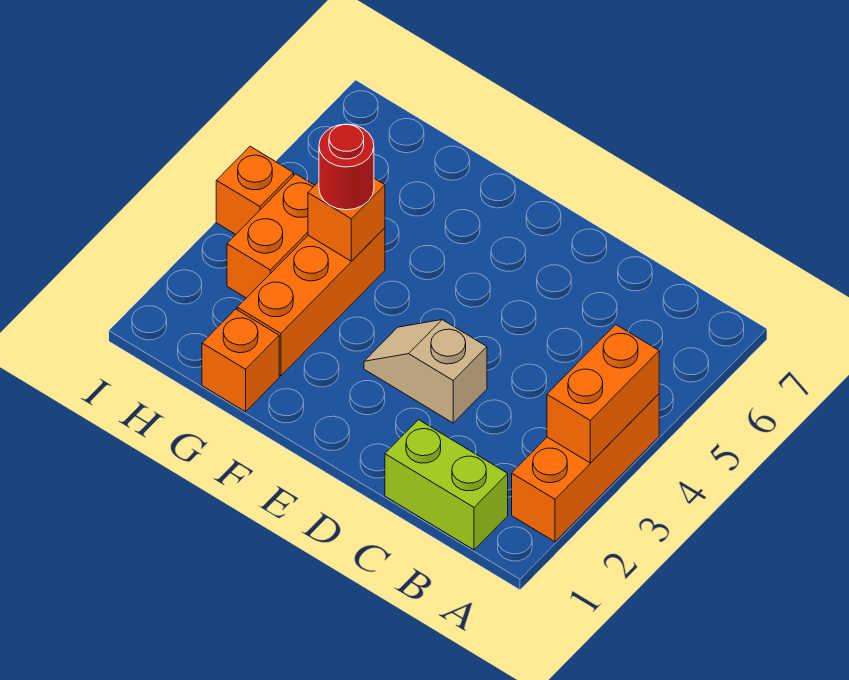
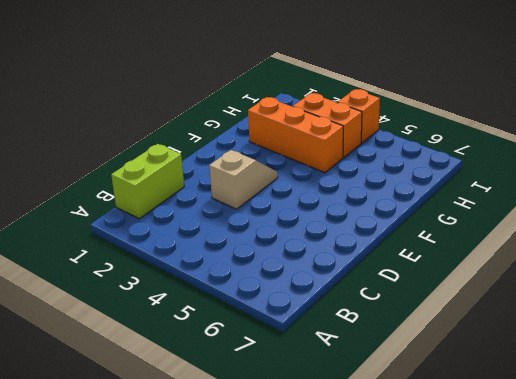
none -> orange brick A2:A4 level 1
none -> orange brick G1 level 1

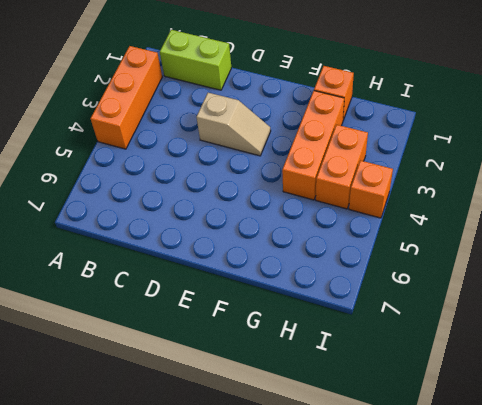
none -> orange brick A3:A4 level 2
none -> orange brick G4 level 2

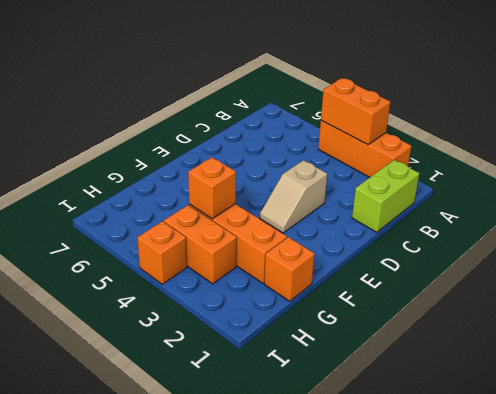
none -> red round brick G4 level 3

